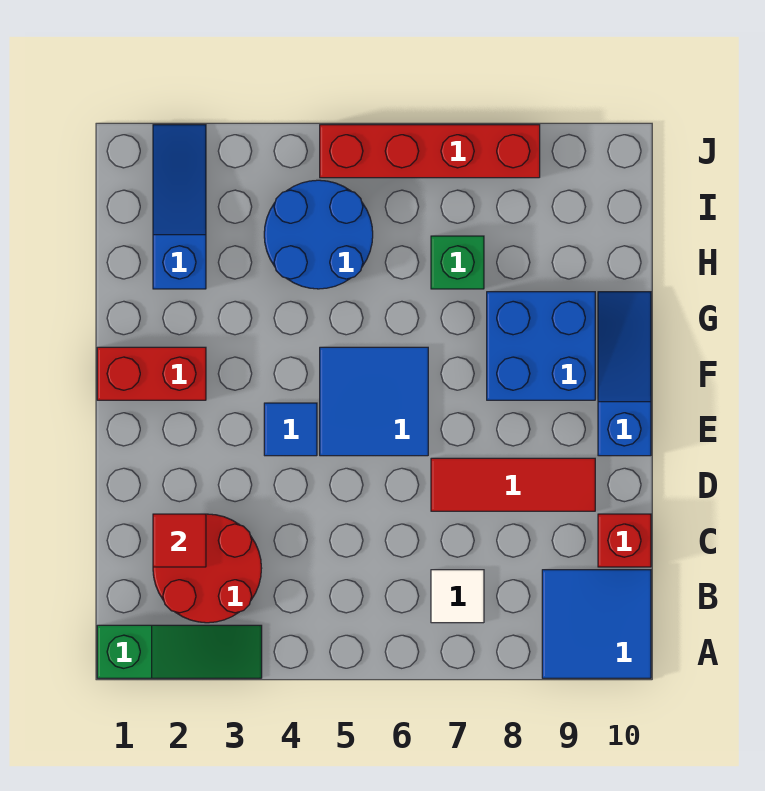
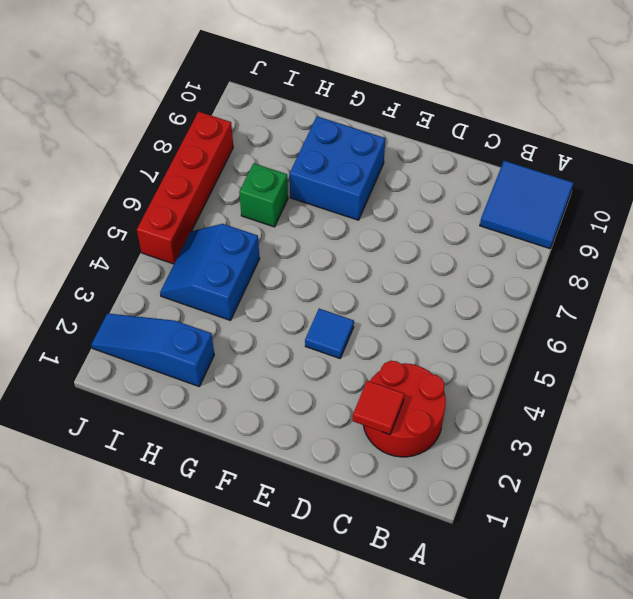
blue slope H4:I5 level 1 top H -> blue round brick H4:I5 level 1
none -> green slope A1:A3 level 1 top 1
none -> white tile B7 level 1
none -> red brick C10 level 1

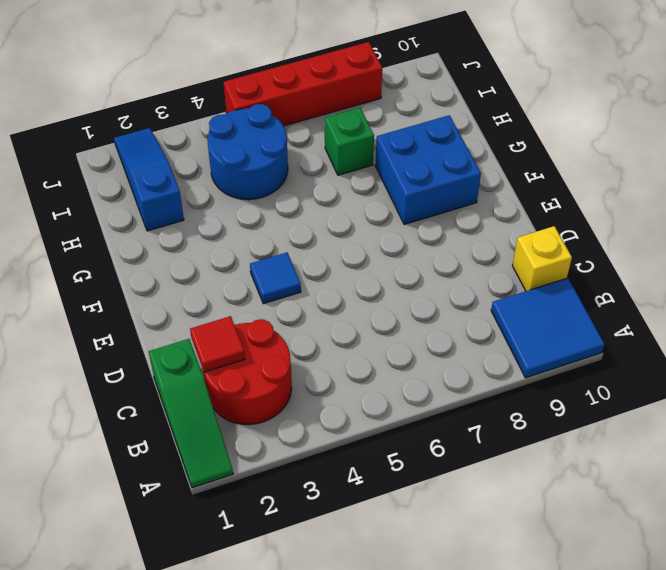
green slope A1:C1 level 1 top C -> green slope A1:A3 level 1 top 1
yellow brick C10 level 1 -> red brick C10 level 1
none -> white tile B7 level 1
none -> red tile D7:D9 level 1
none -> blue tile E5:F6 level 1

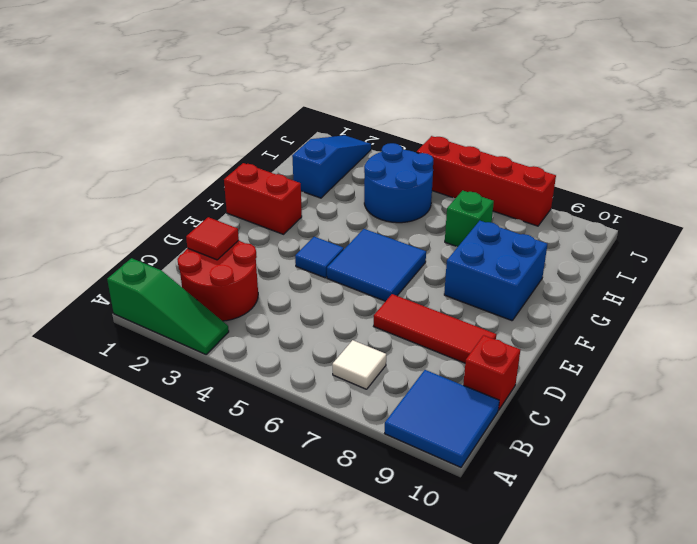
none -> blue slope E10:G10 level 1 top E

